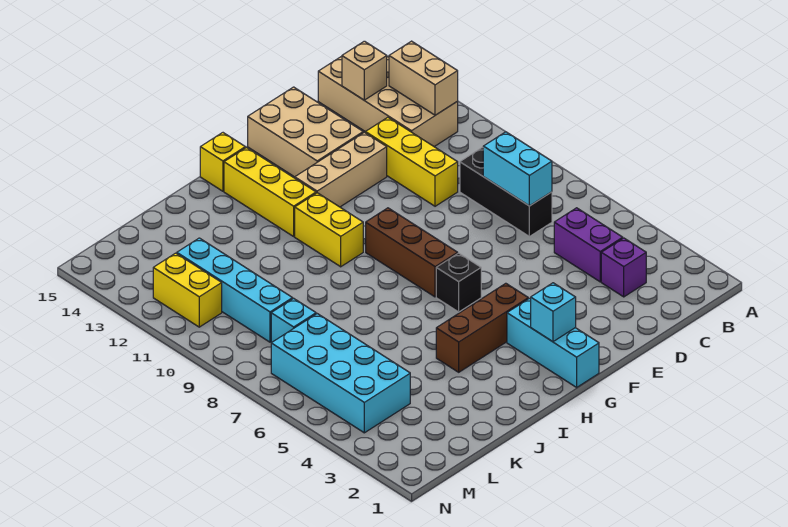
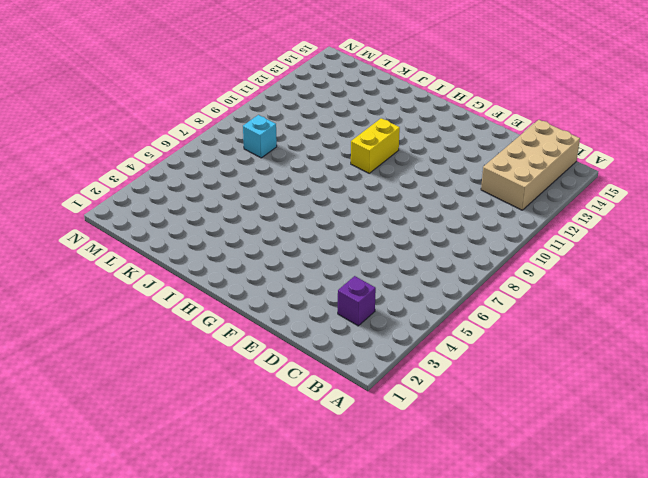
none -> purple brick C4:C5 level 1
none -> black brick C7:C9 level 1
none -> yellow brick D10:D12 level 1

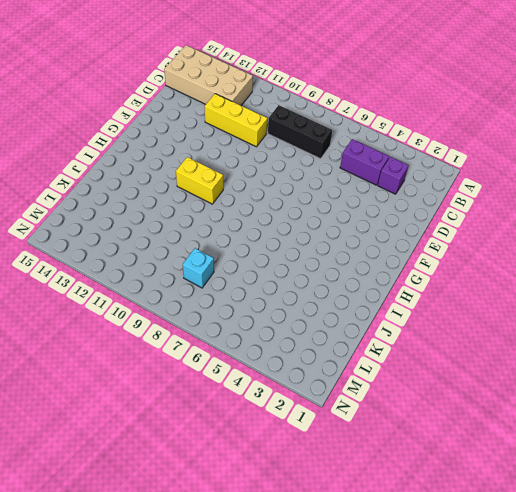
none -> tan brick E12:G12 level 1
none -> tan brick E13:F15 level 1
none -> cyan brick G1:G3 level 1

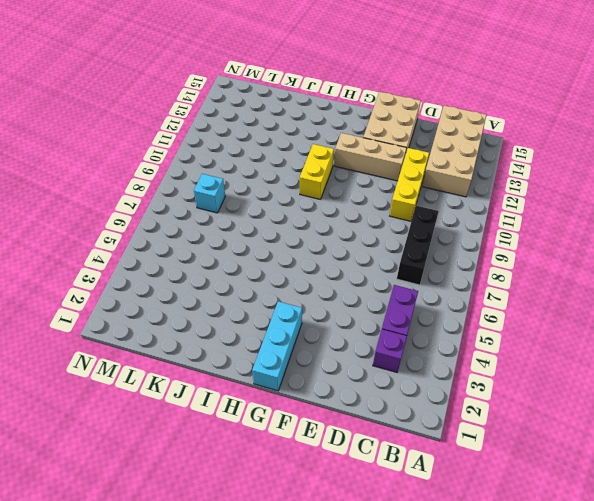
none -> brown brick G4:I4 level 1
none -> black brick G6 level 1
none -> brown brick G7:G9 level 1

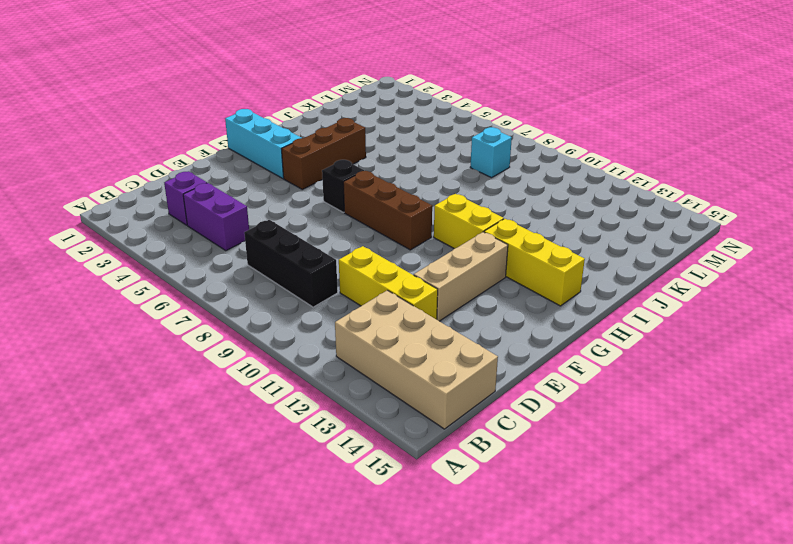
none -> tan brick E13:F15 level 1
none -> yellow brick H15 level 1
none -> cyan brick L4:M7 level 1

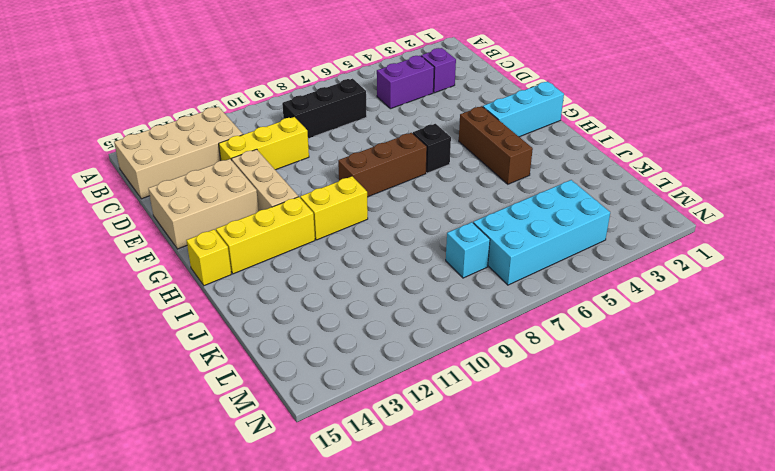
none -> cyan brick L9:L12 level 1
none -> yellow brick M11:M12 level 1
none -> tan brick B12:B13 level 2

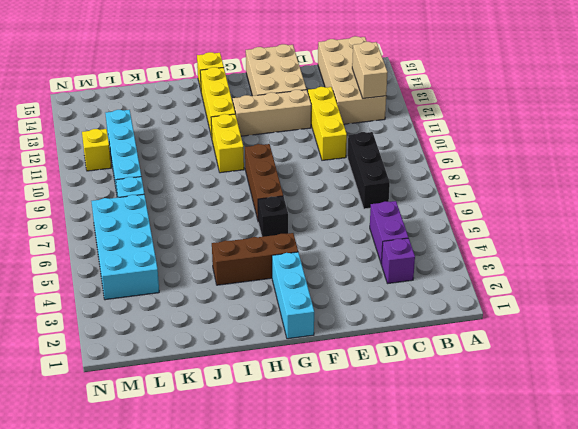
yellow brick M11 level 1 -> yellow brick M11:M12 level 1
none -> cyan brick C7:C8 level 2
none -> tan brick C14 level 2
none -> cyan brick G2 level 2

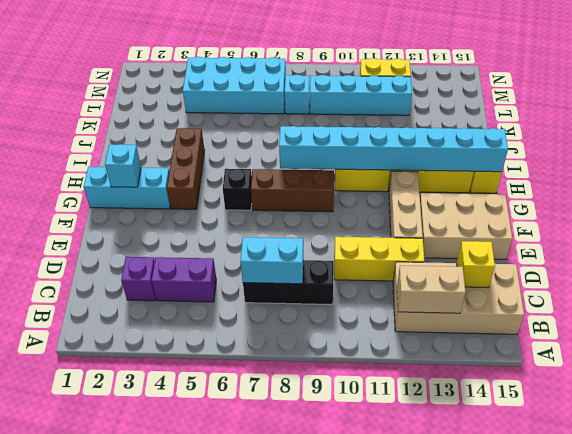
yellow brick C14 level 2 -> tan brick C14 level 2
cyan brick H8:H15 level 2 -> none

